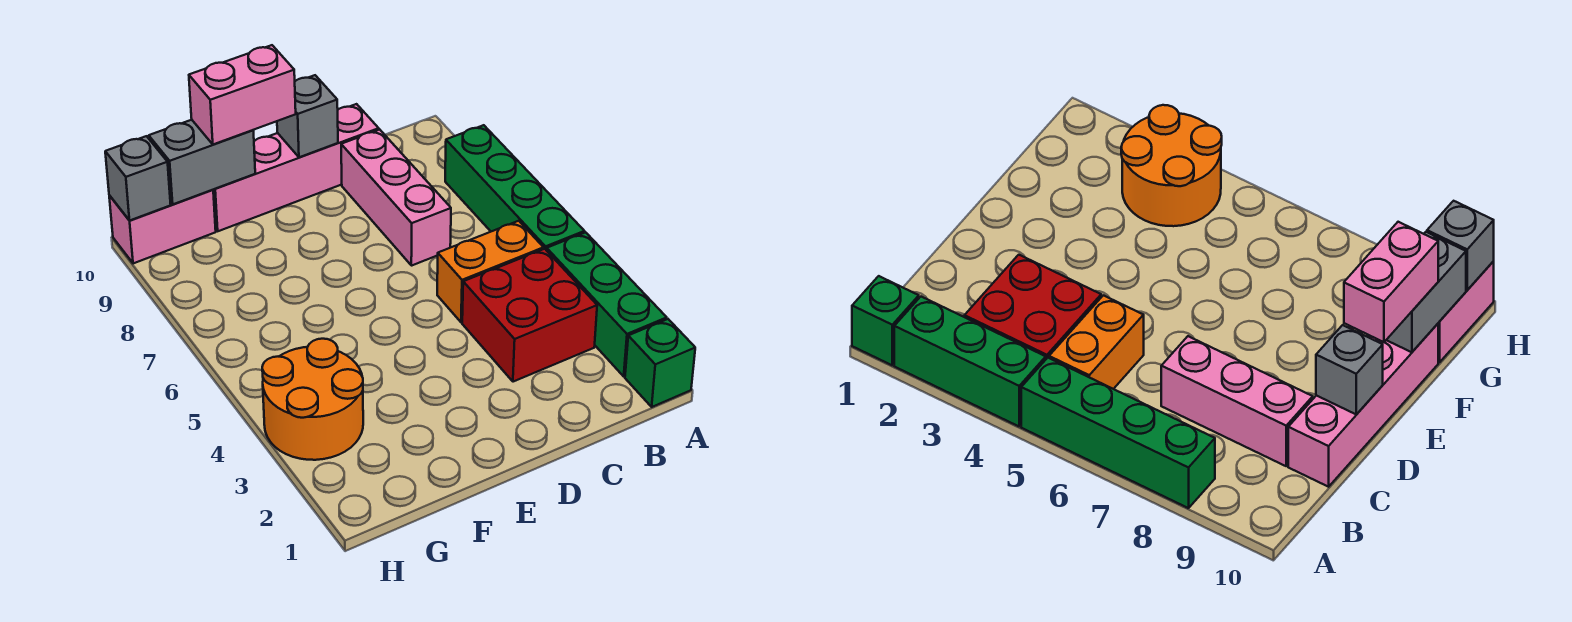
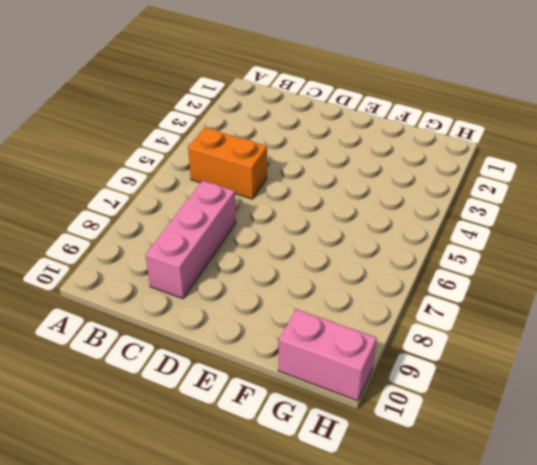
none -> green brick A1 level 1
none -> green brick A2:A4 level 1
none -> green brick A5:A8 level 1

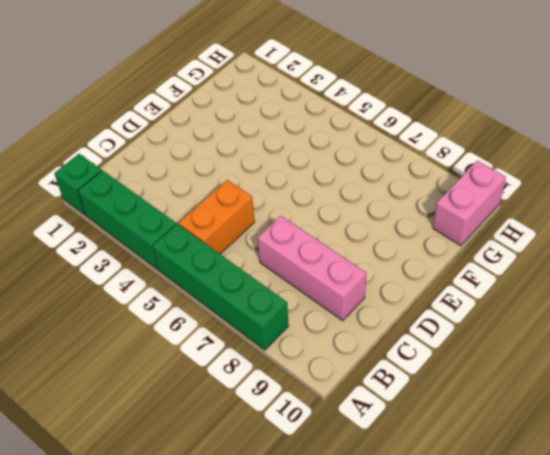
none -> red brick B3:C4 level 1
none -> pink brick C10:F10 level 1
none -> orange round brick G3:H4 level 1

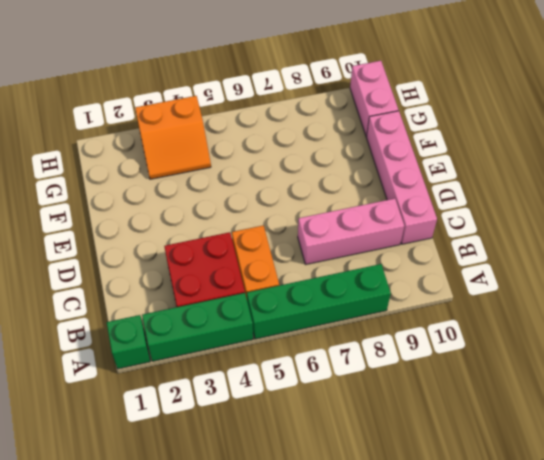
orange slope G3:H4 level 1 top H -> orange round brick G3:H4 level 1
none -> grey brick D10 level 2
none -> grey brick F10:G10 level 2
none -> grey brick H10 level 2

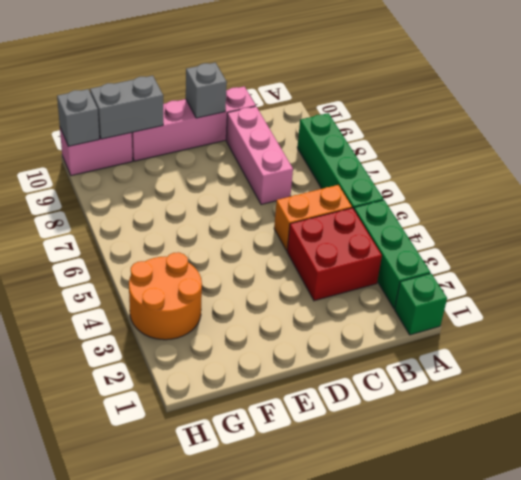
none -> pink brick E10:F10 level 3

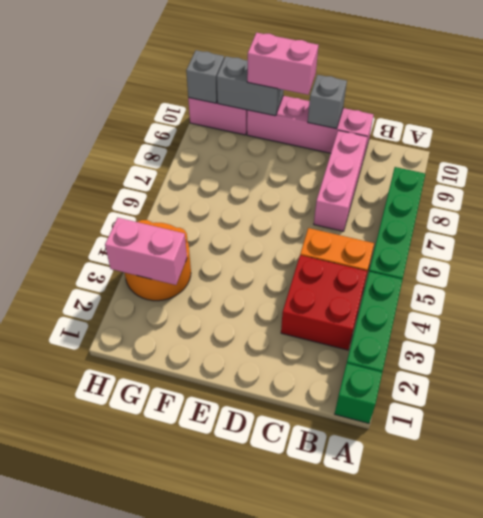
pink brick G3:H3 level 2 -> none

